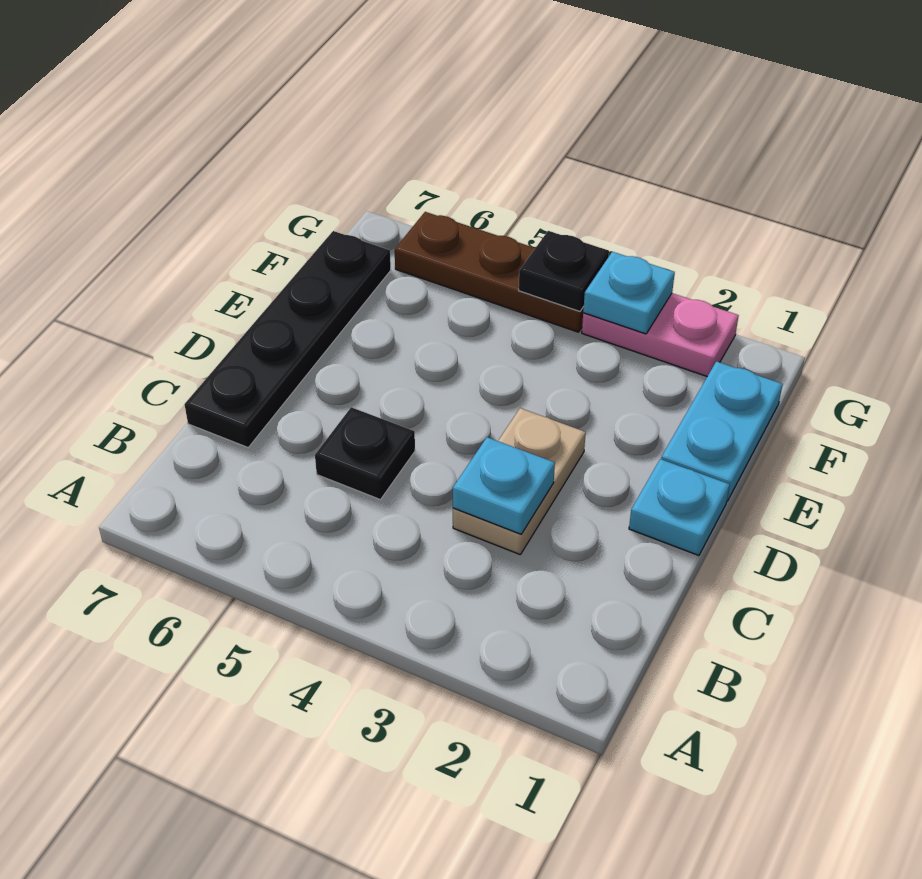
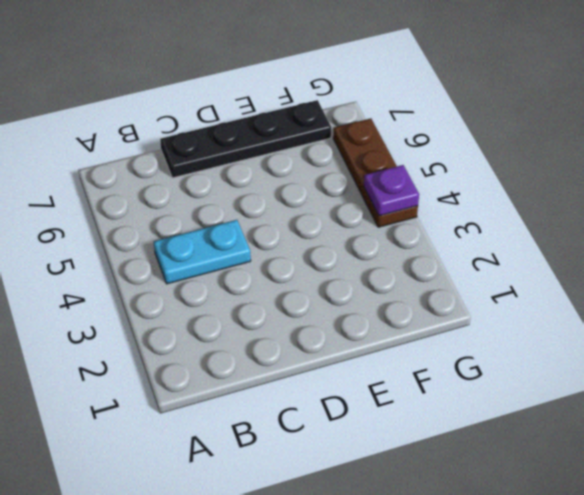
cyan plate B4:C4 level 1 -> cyan plate E1:F1 level 1
purple plate G4 level 2 -> black plate G4 level 2
none -> tan plate C3:D3 level 1
none -> black plate C5 level 1

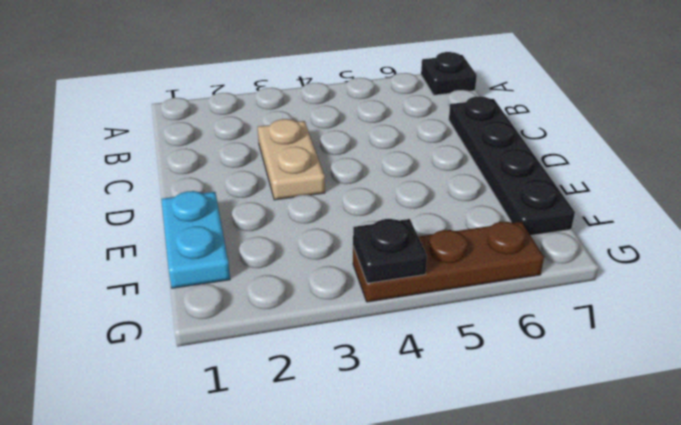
black plate A7 level 1 -> black plate C5 level 1
none -> cyan plate D1 level 1
none -> pink plate G2:G3 level 1

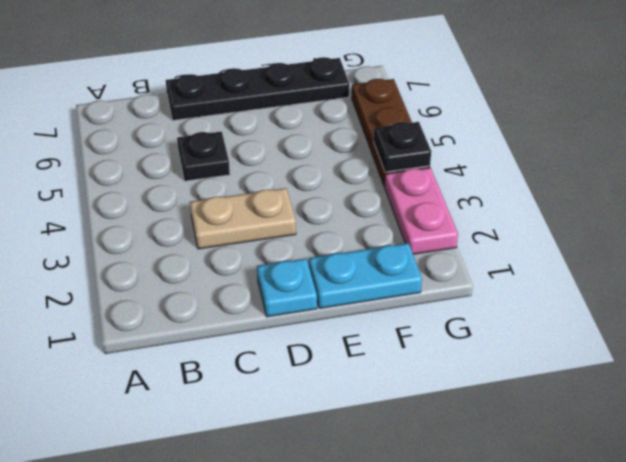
none -> cyan plate C3 level 2
none -> cyan plate G3 level 2

